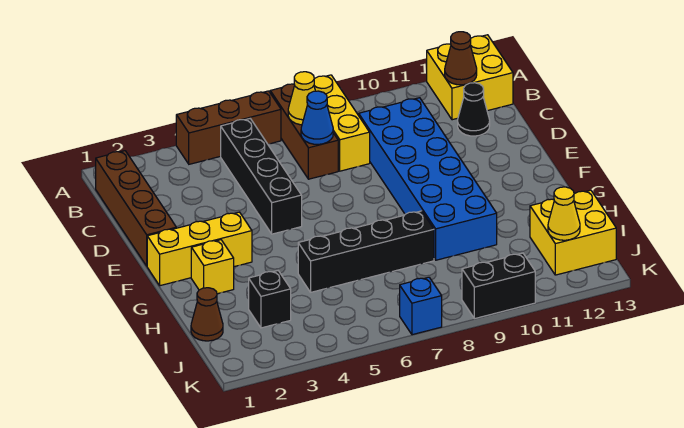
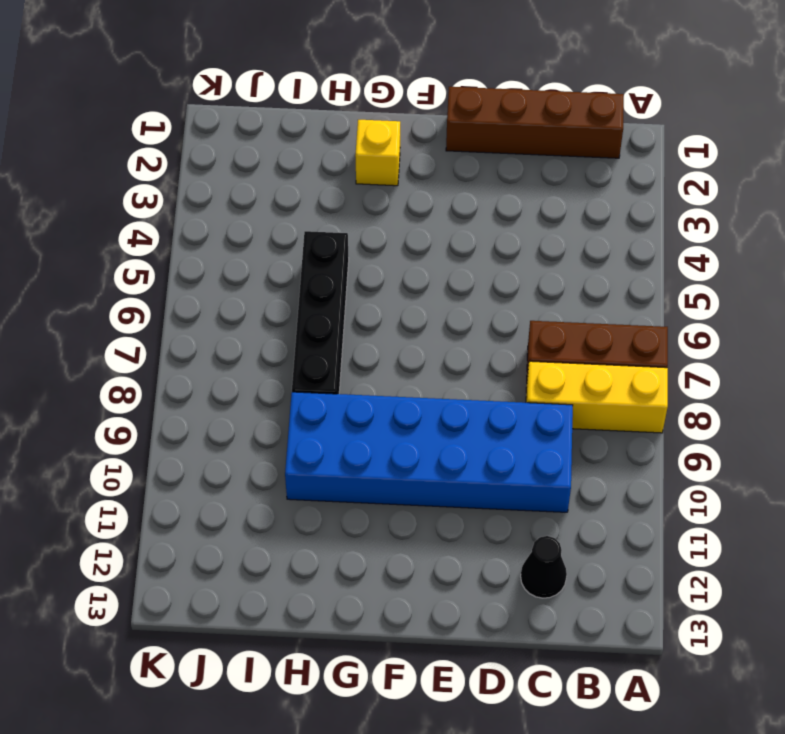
none -> brown brick A4:A6 level 1
none -> yellow brick A12:B13 level 1
none -> black brick B5:E5 level 1

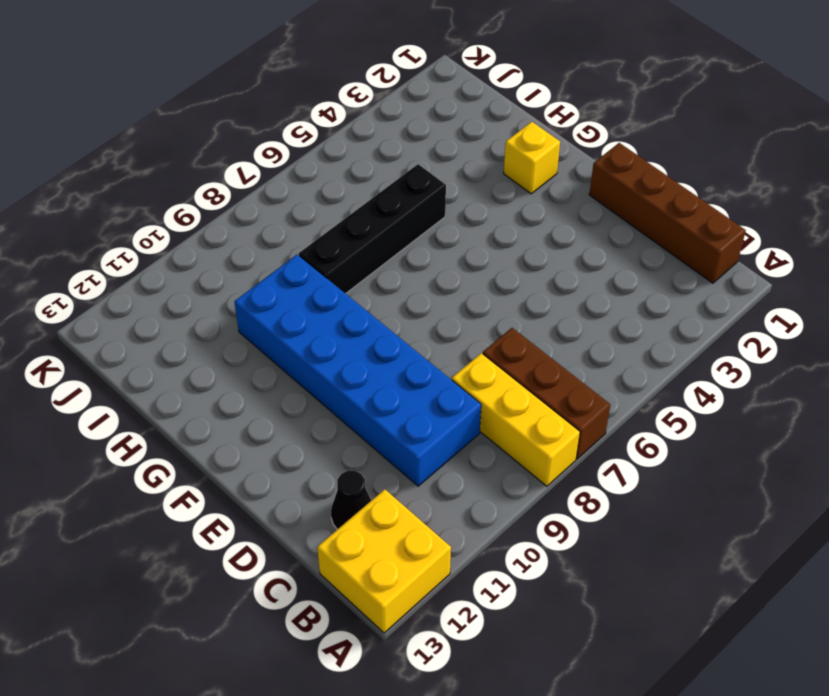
none -> brown brick A4:A6 level 1
none -> black brick B5:E5 level 1
none -> yellow brick F1:F3 level 1

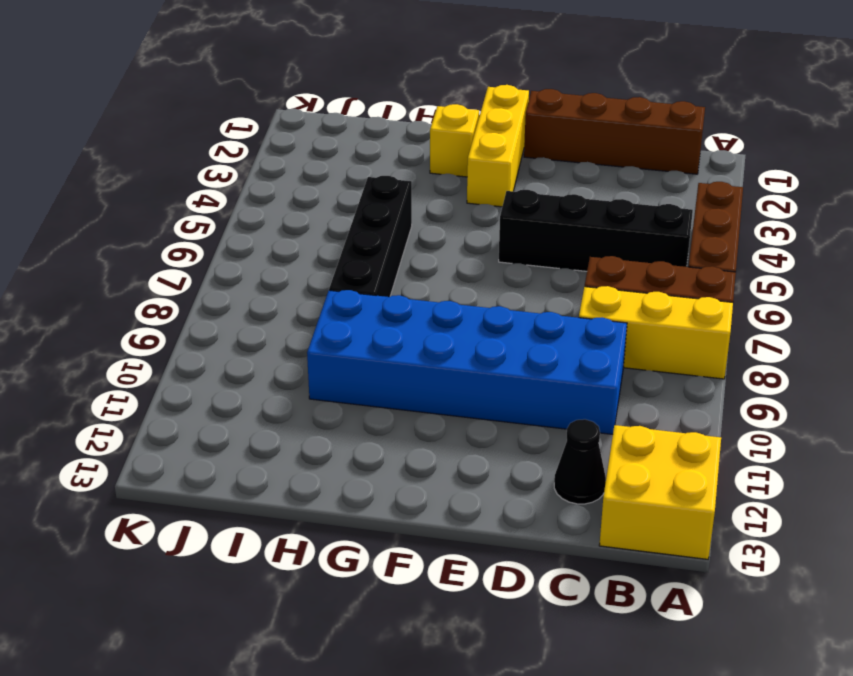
none -> brown cone I1 level 1
none -> black brick I3 level 1
none -> yellow brick I12:J13 level 1

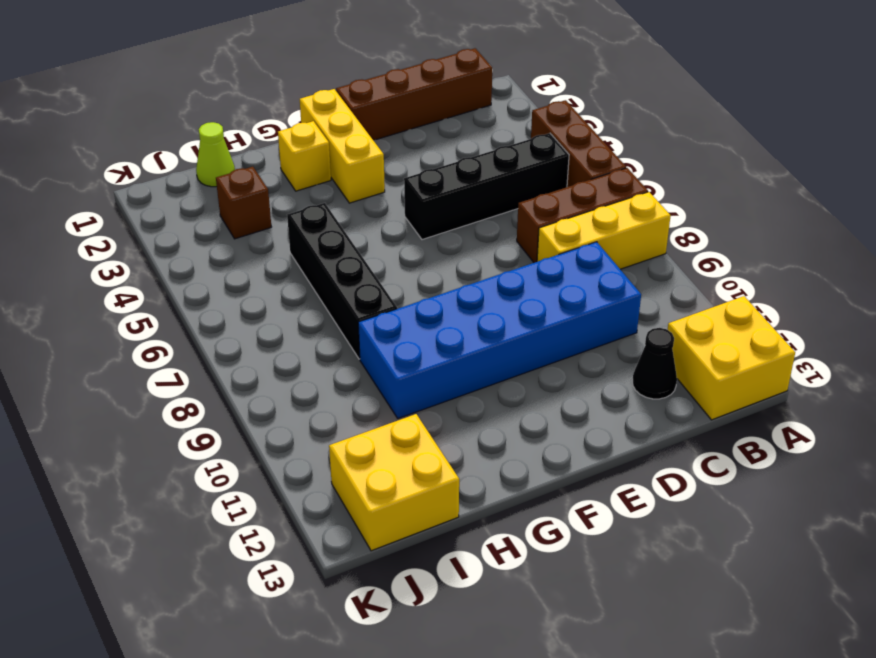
lime cone I1 level 1 -> brown cone I1 level 1
brown brick I3 level 1 -> black brick I3 level 1
none -> blue brick K7 level 1
none -> black brick K9:K10 level 1
none -> yellow cone B7 level 2

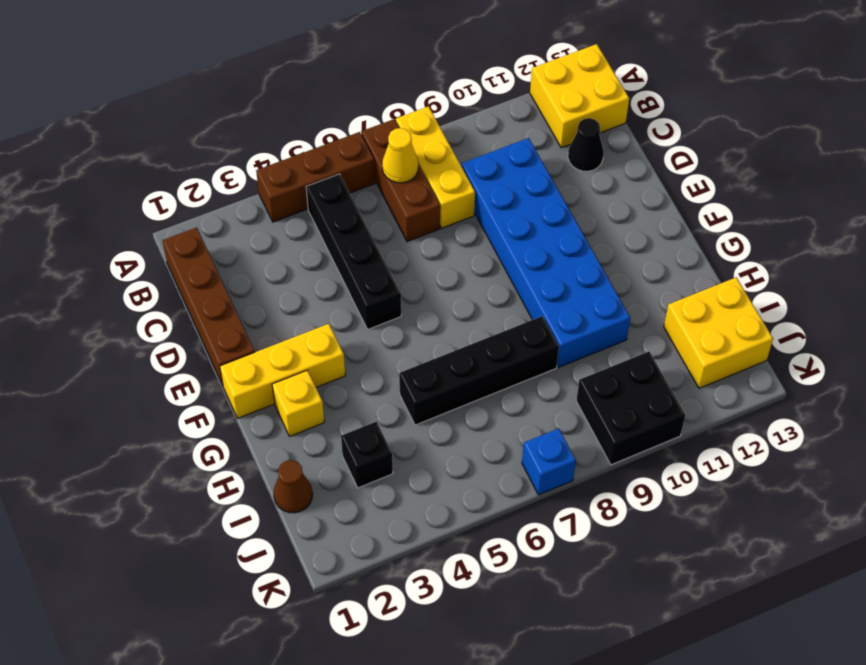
black brick J9:K10 level 1 -> black brick K9:K10 level 1
none -> brown cone B12 level 2
none -> blue cone C7 level 2
none -> yellow cone J12 level 2

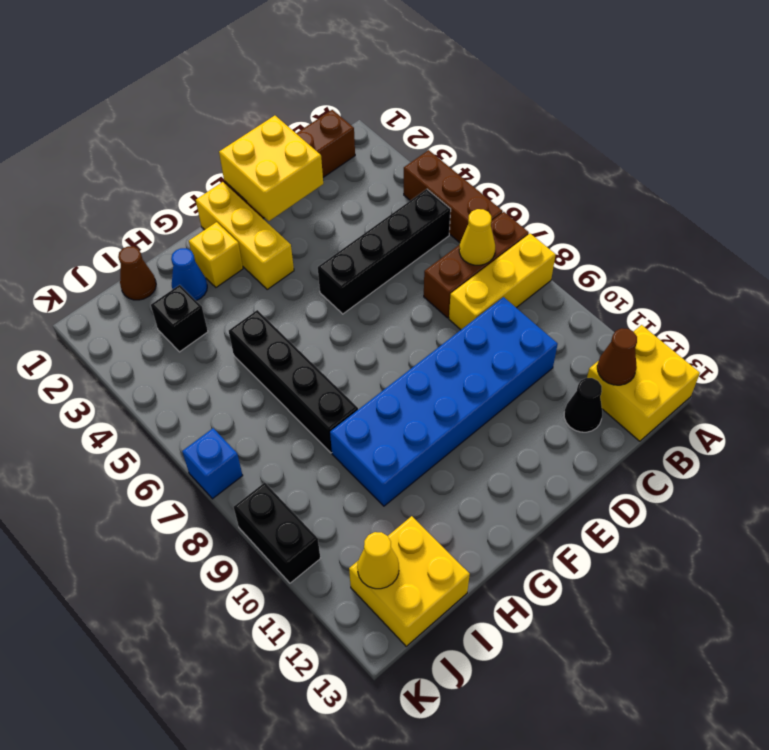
yellow brick D1:E2 level 2 -> none
blue cone H2 level 1 -> blue cone C7 level 2

